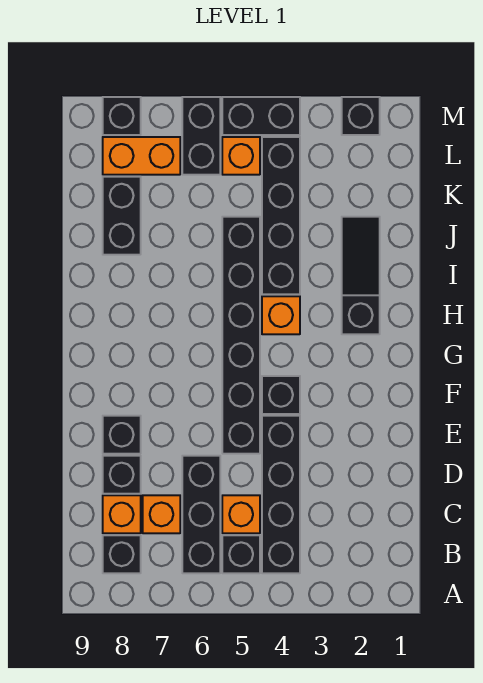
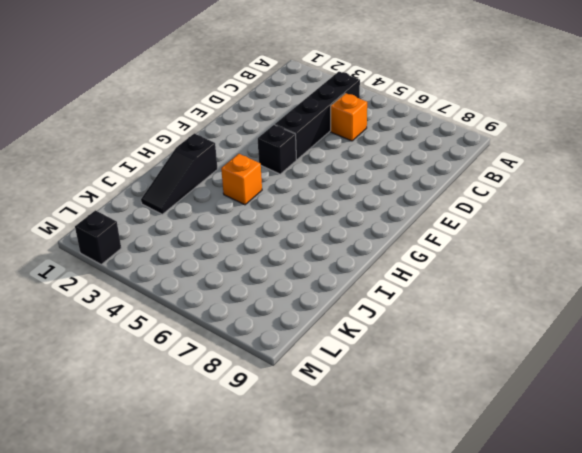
none -> black brick B5 level 1
none -> black brick B6:D6 level 1
none -> black brick B8 level 1

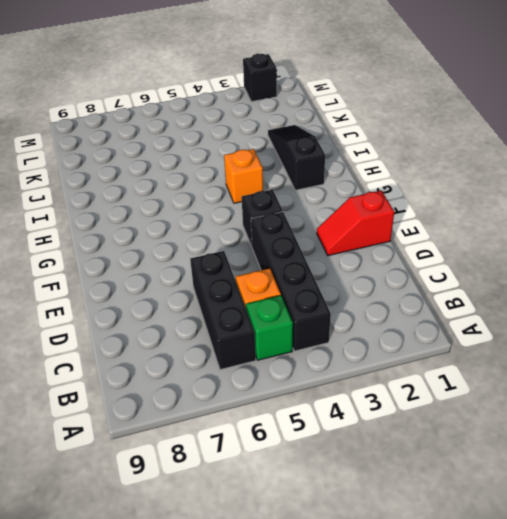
green brick B5 level 1 -> black brick B5 level 1
red slope E1:E2 level 1 top 1 -> none
none -> black brick B8 level 1
none -> orange brick C7 level 1
none -> orange brick C8 level 1

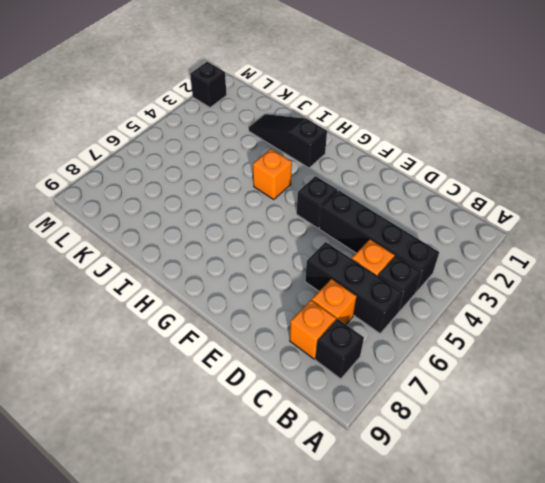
none -> black brick D8 level 1
none -> black brick E5:J5 level 1
none -> black brick E8 level 1

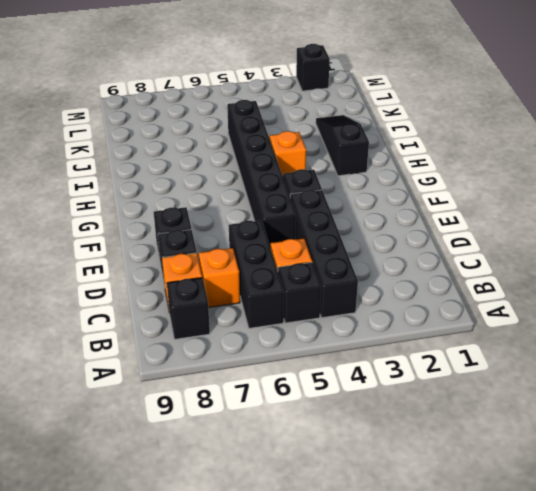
none -> black brick I4:L4 level 1
none -> black brick J8:K8 level 1
none -> orange brick L5 level 1

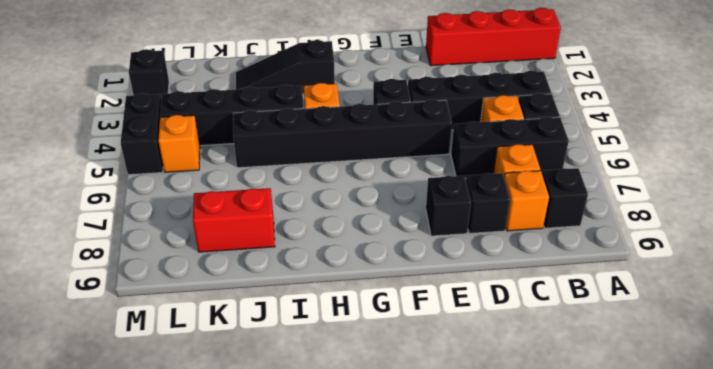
red brick A1:D1 level 1 -> none
red brick J8:K8 level 1 -> black brick J8:K8 level 1
none -> black brick L6:M6 level 1
none -> orange brick L7:L8 level 1
none -> black brick M8 level 1

